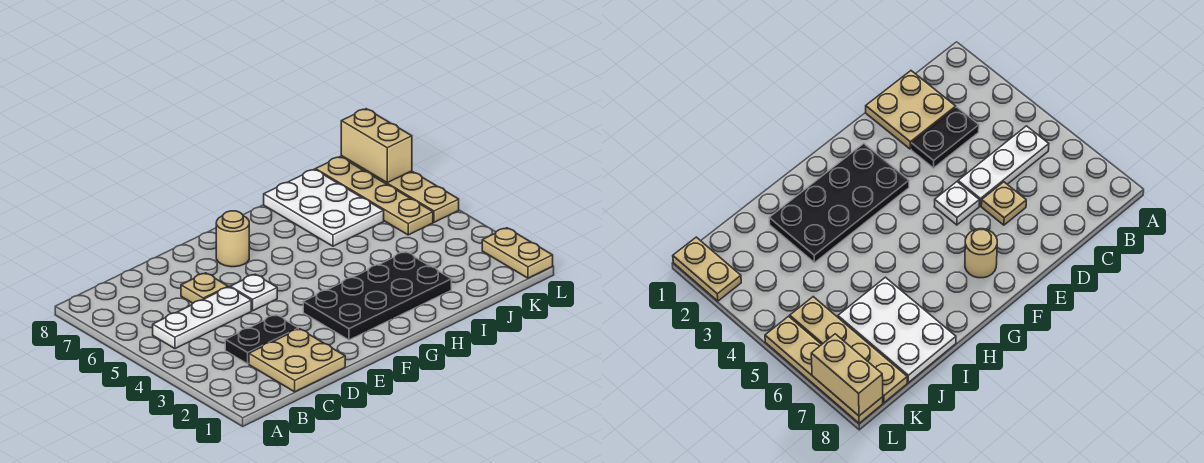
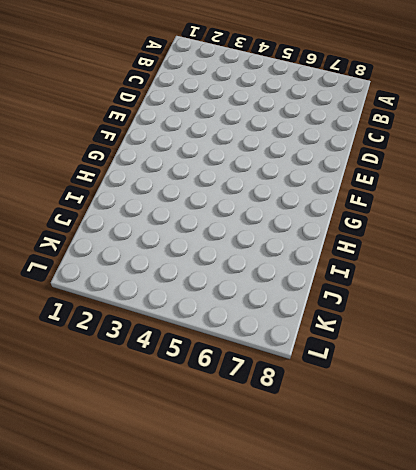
none -> white plate B5:D5 level 1
none -> tan plate C1:D2 level 1
none -> black plate C3:D3 level 1

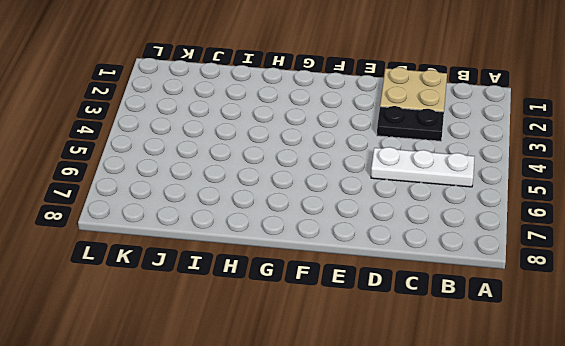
none -> tan plate D6 level 1
none -> white plate E5 level 1
none -> black plate F2:I3 level 1

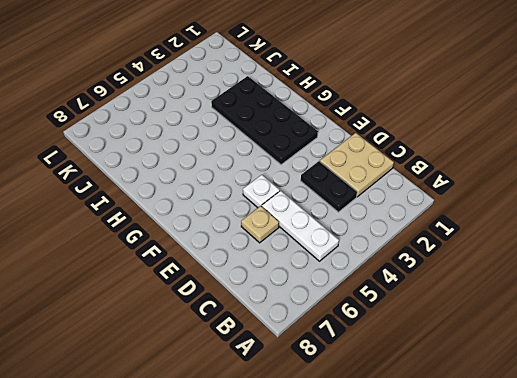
none -> tan round brick F7 level 1
none -> white plate I6:J8 level 1
none -> tan plate K5:K8 level 1

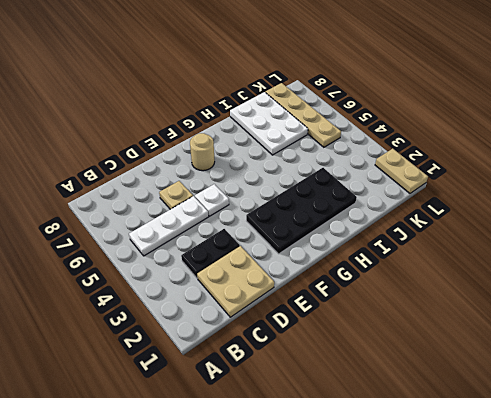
none -> tan plate L5:L8 level 1
none -> tan brick L7:L8 level 2

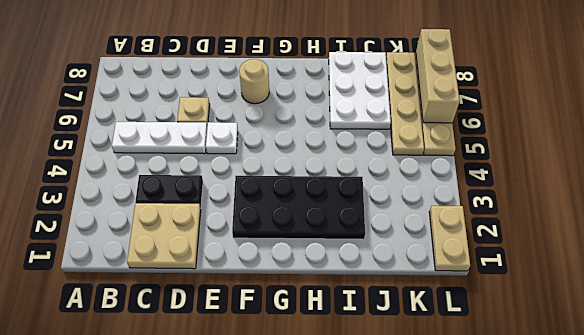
tan brick L6:L8 level 2 -> tan brick L7:L8 level 2

